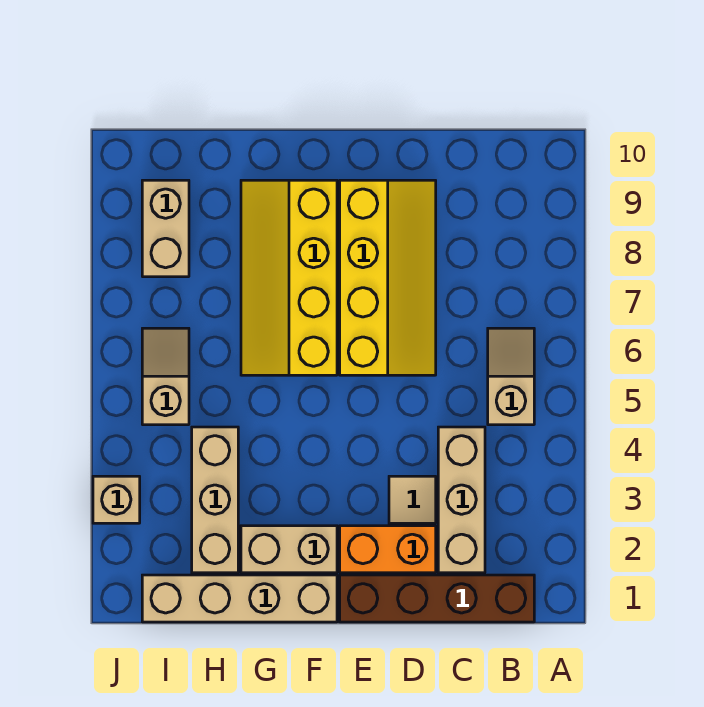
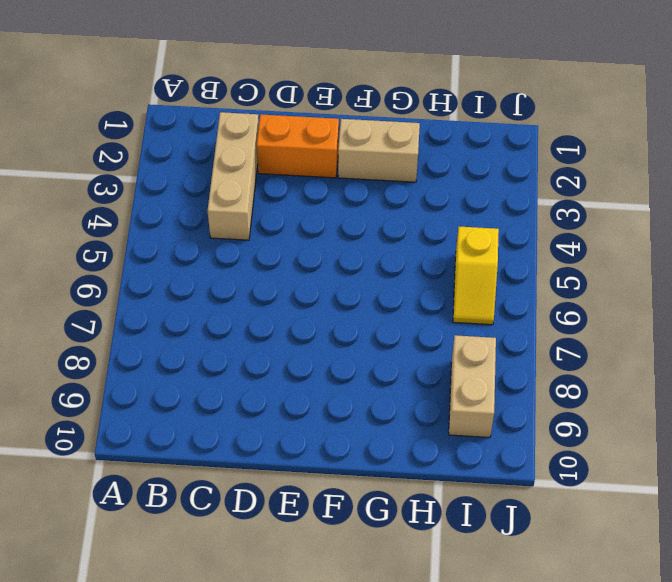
yellow slope I5:I6 level 1 top 5 -> tan slope I5:I6 level 1 top 5
none -> brown brick B1:E1 level 1
none -> tan slope B5:B6 level 1 top 5
none -> tan tile D3 level 1

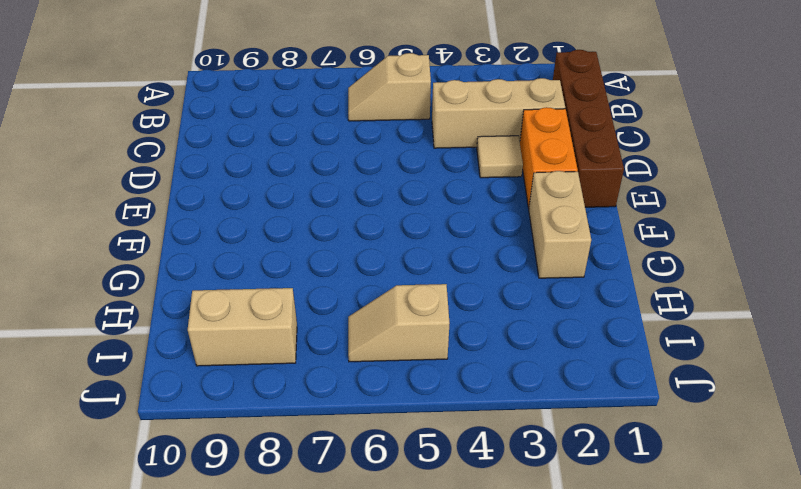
none -> yellow slope D6:E9 level 1 top E
none -> tan brick F1:I1 level 1
none -> yellow slope F6:G9 level 1 top F

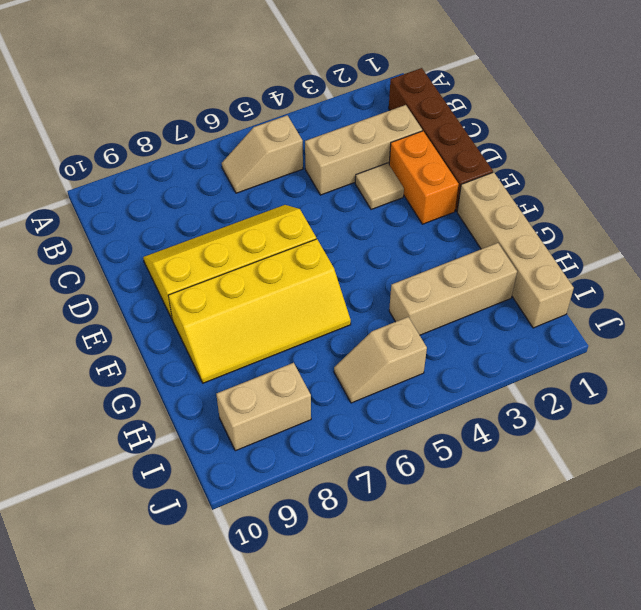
none -> tan brick F2:G2 level 1
none -> tan brick J3 level 1

